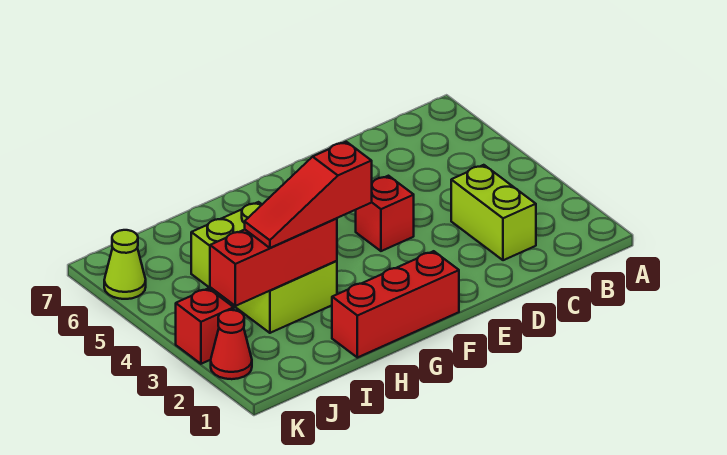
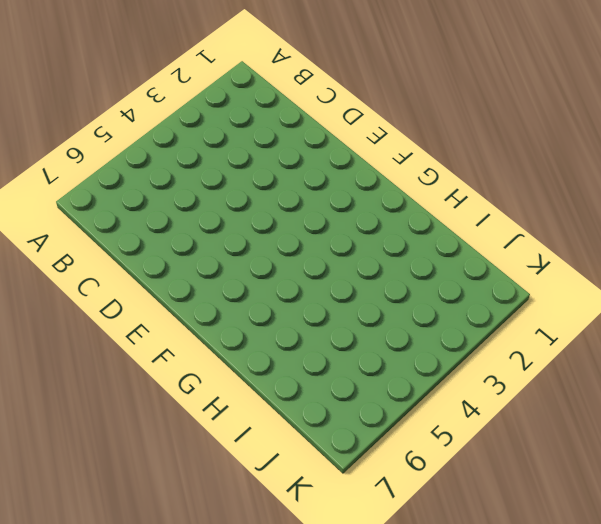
none -> lime brick C2:C3 level 1
none -> red brick E4 level 1

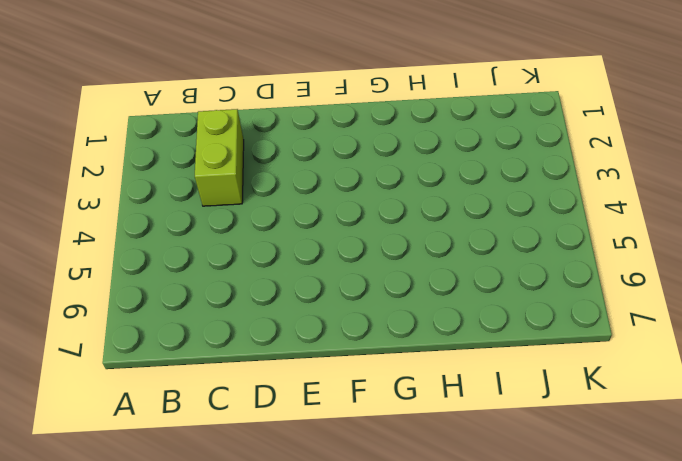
none -> red brick E4 level 1
none -> red brick F1:H1 level 1

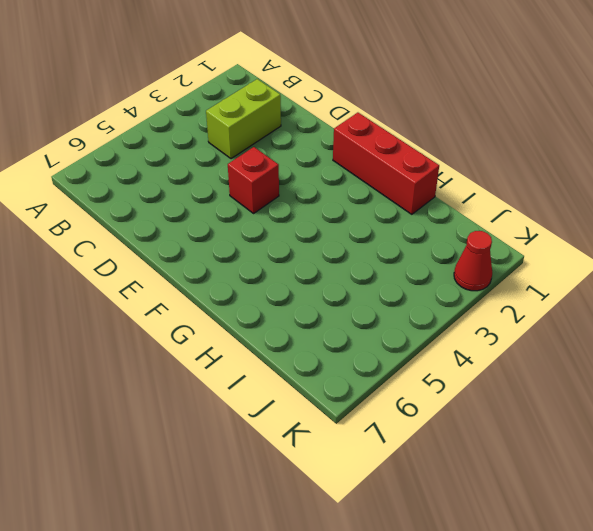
none -> lime brick H3:I5 level 1
none -> red brick K3 level 1

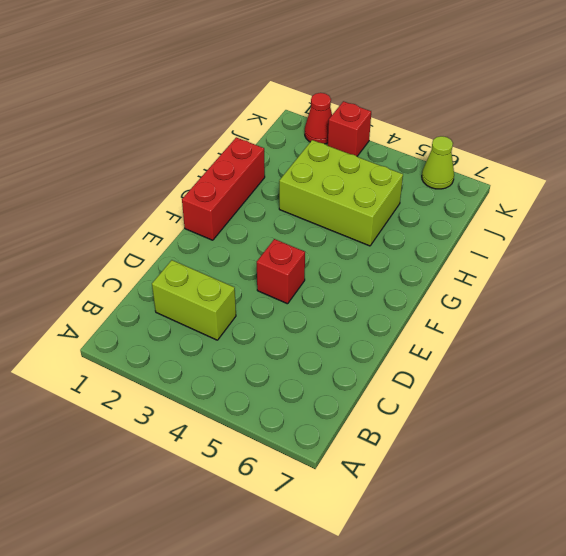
none -> red brick H3:J3 level 2
none -> red slope G3:I3 level 3 top G

